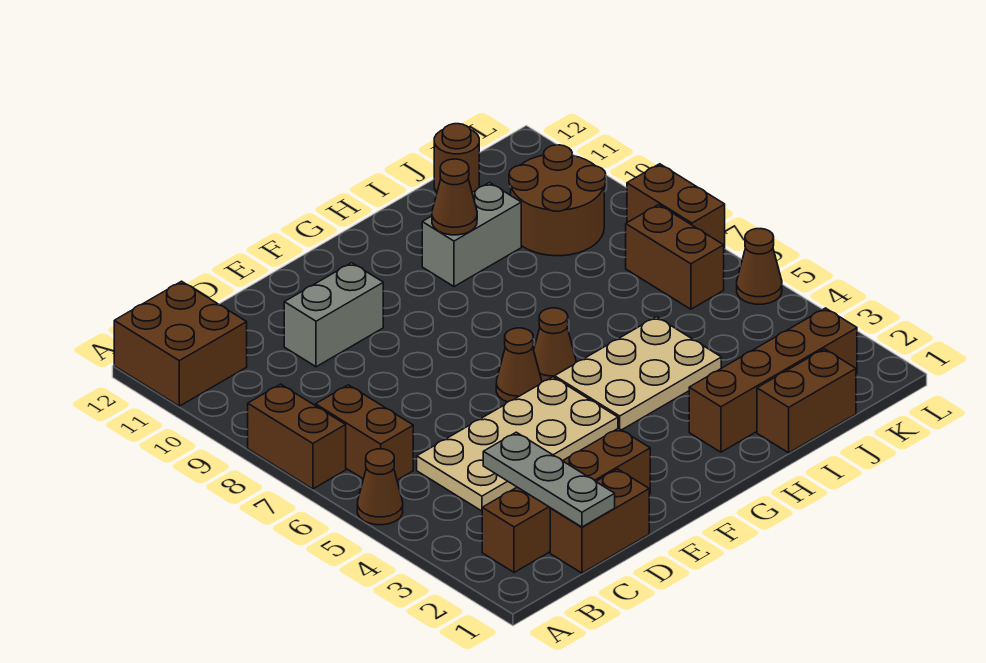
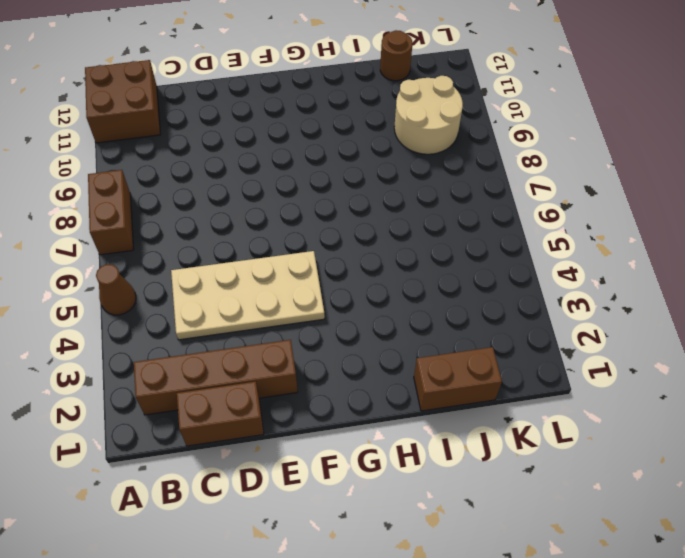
tan round brick J9:K10 level 1 -> brown round brick J9:K10 level 1
none -> brown brick B6:B7 level 1
none -> grey brick D10:E10 level 1
none -> brown cone F6 level 1

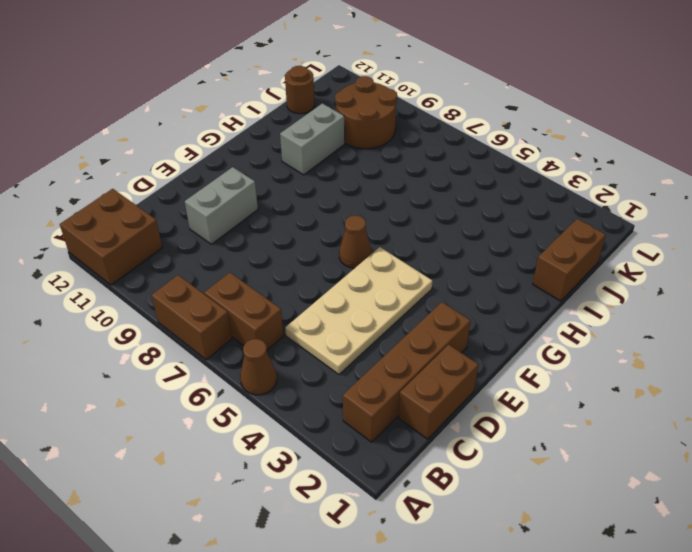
none -> tan plate G4:I5 level 1
none -> brown cone G6 level 1
none -> brown brick H2:K2 level 1

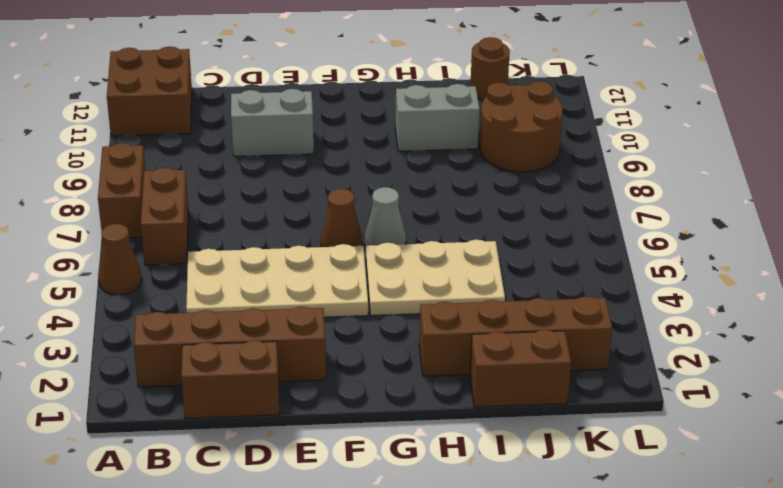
grey cone G6 level 1 -> brown cone G6 level 1
none -> brown brick K6:K7 level 1
none -> brown cone L5 level 1
none -> brown brick L7:L8 level 1

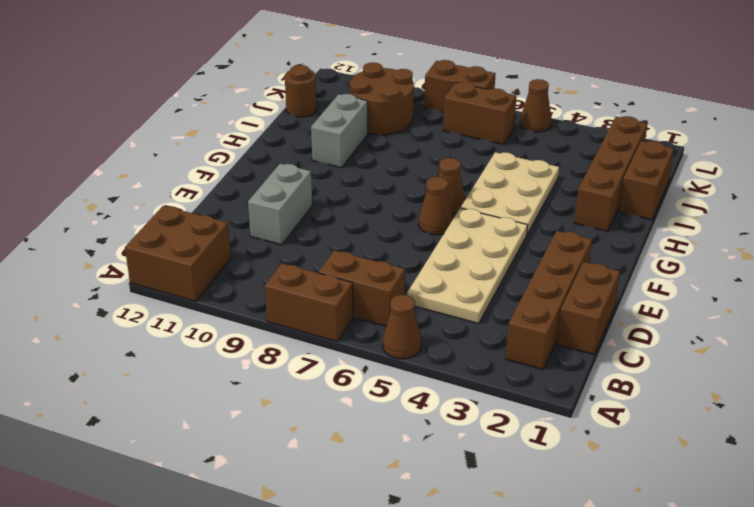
none -> grey plate C1:C3 level 2
none -> brown cone H10 level 2

